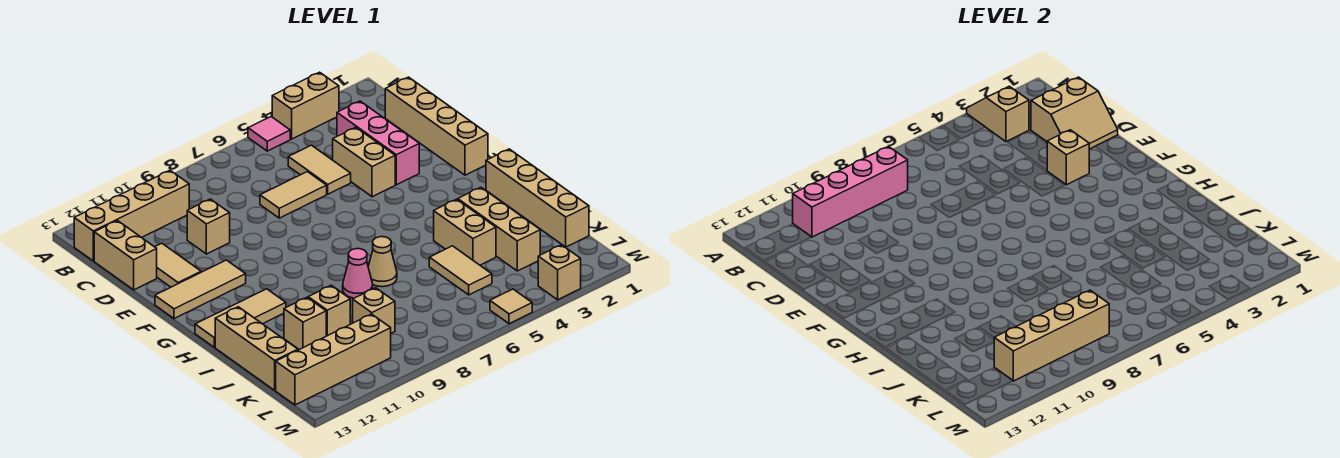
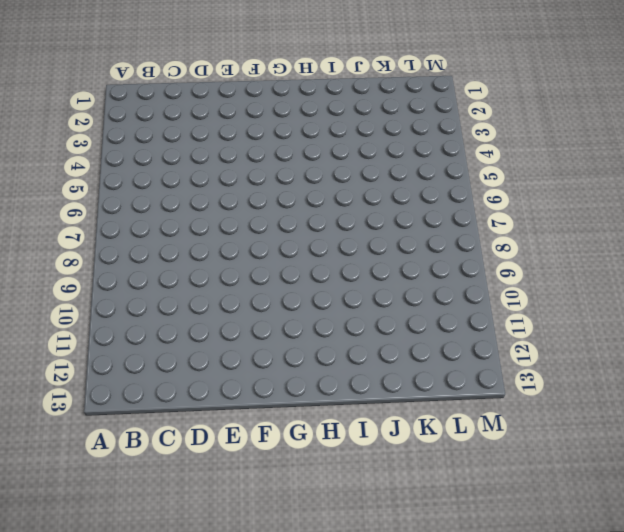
none -> tan brick A3:A4 level 1
none -> pink tile A5 level 1
none -> tan brick B10:B13 level 1
none -> tan brick C1:F1 level 1

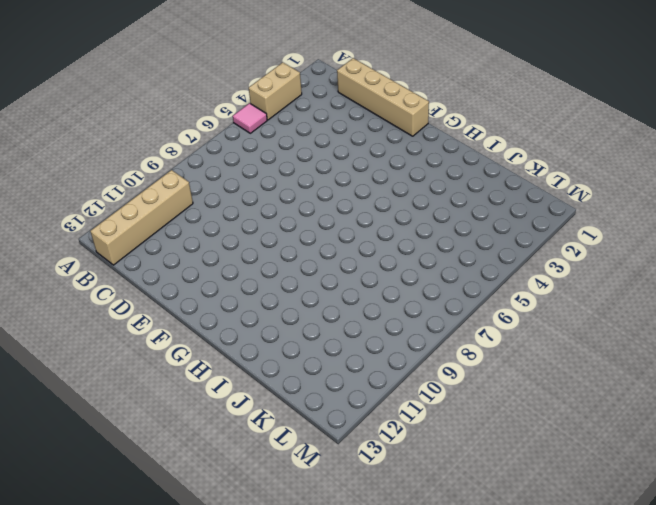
none -> pink brick C3:E3 level 1
none -> tan tile C5:D5 level 1
none -> tan brick C13:D13 level 1
none -> tan brick D4:E4 level 1

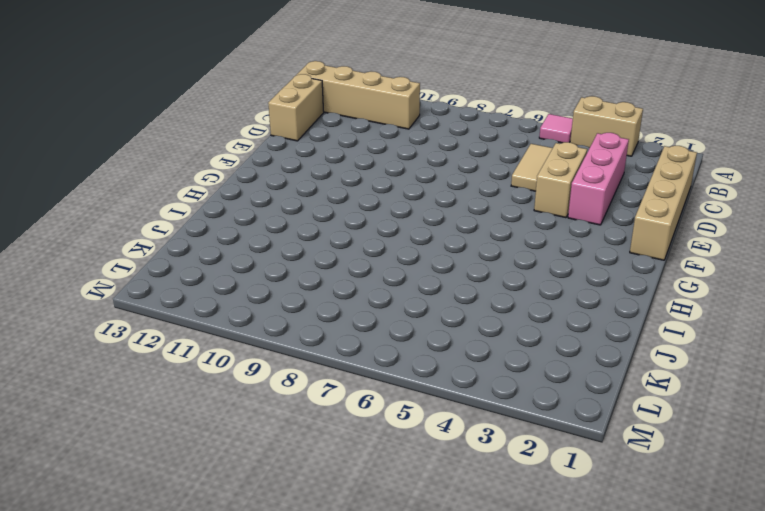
none -> tan tile D6:D7 level 1
none -> tan brick D10 level 1
none -> tan tile D12:E12 level 1
none -> tan tile F11:F13 level 1

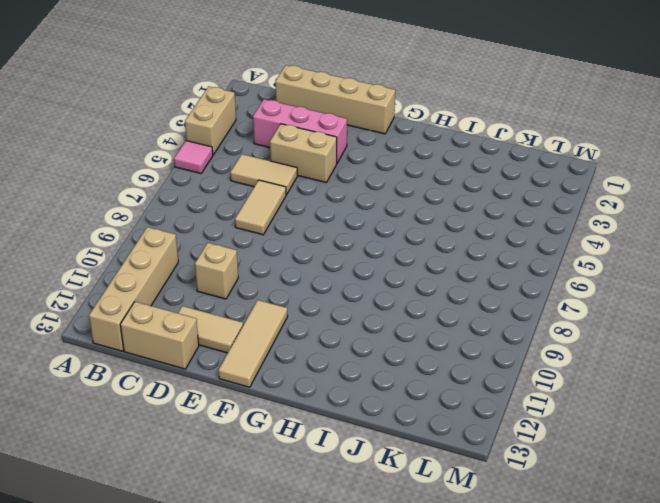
none -> tan brick H1:K1 level 1
none -> tan tile H11:H13 level 1
none -> tan brick I3:K3 level 1
none -> tan brick I4:J4 level 1

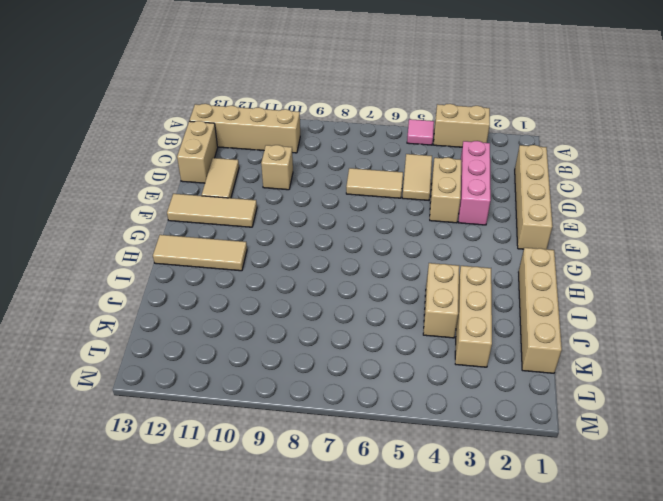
none -> tan cone I7 level 1
none -> pink cone I8 level 1
none -> tan brick I13:K13 level 1
none -> tan tile J5:K5 level 1

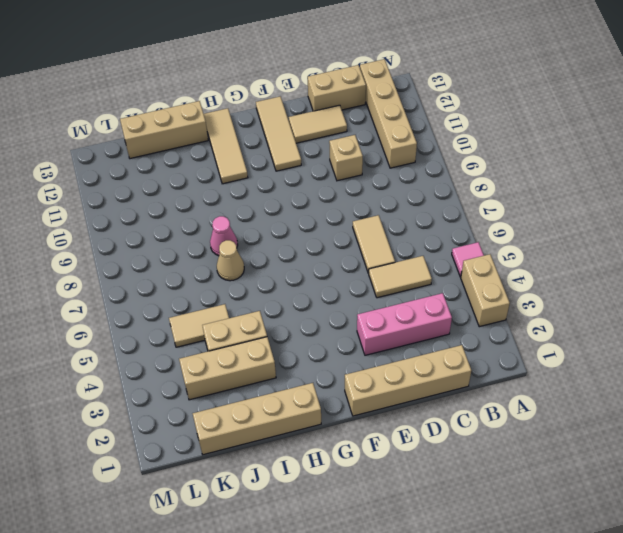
none -> tan brick D4:E4 level 1
none -> tan brick J10 level 1
none -> tan brick J11 level 1
none -> tan brick K9 level 1

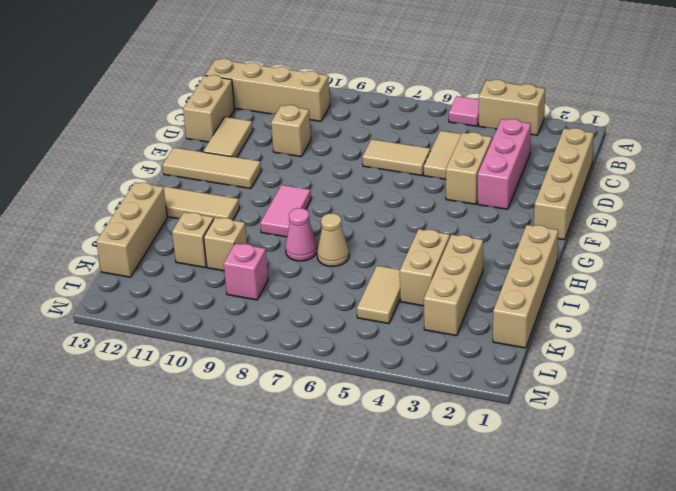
pink tile G9:H9 level 1 -> none
pink brick K9 level 1 -> tan brick K9 level 1
none -> tan brick L10:L13 level 1
none -> tan brick M3 level 1
none -> tan tile M5 level 1
none -> tan slope A3:B3 level 2 top B

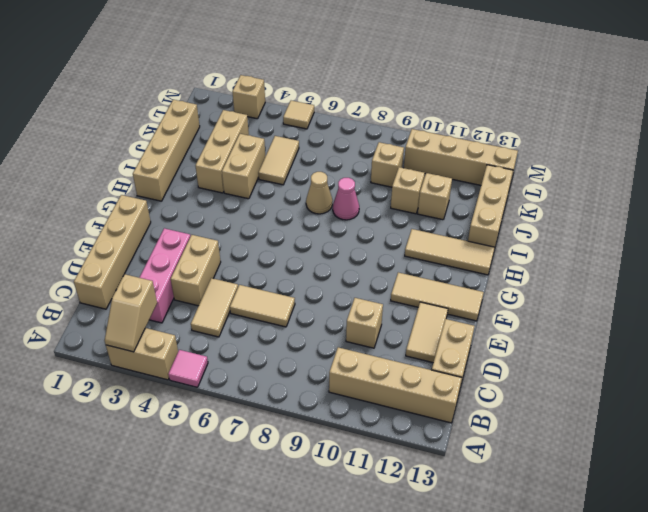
none -> pink brick B8:B11 level 2
none -> tan slope C1:D2 level 2 top C
none -> tan brick E3 level 2
none -> tan brick L8:L11 level 2

